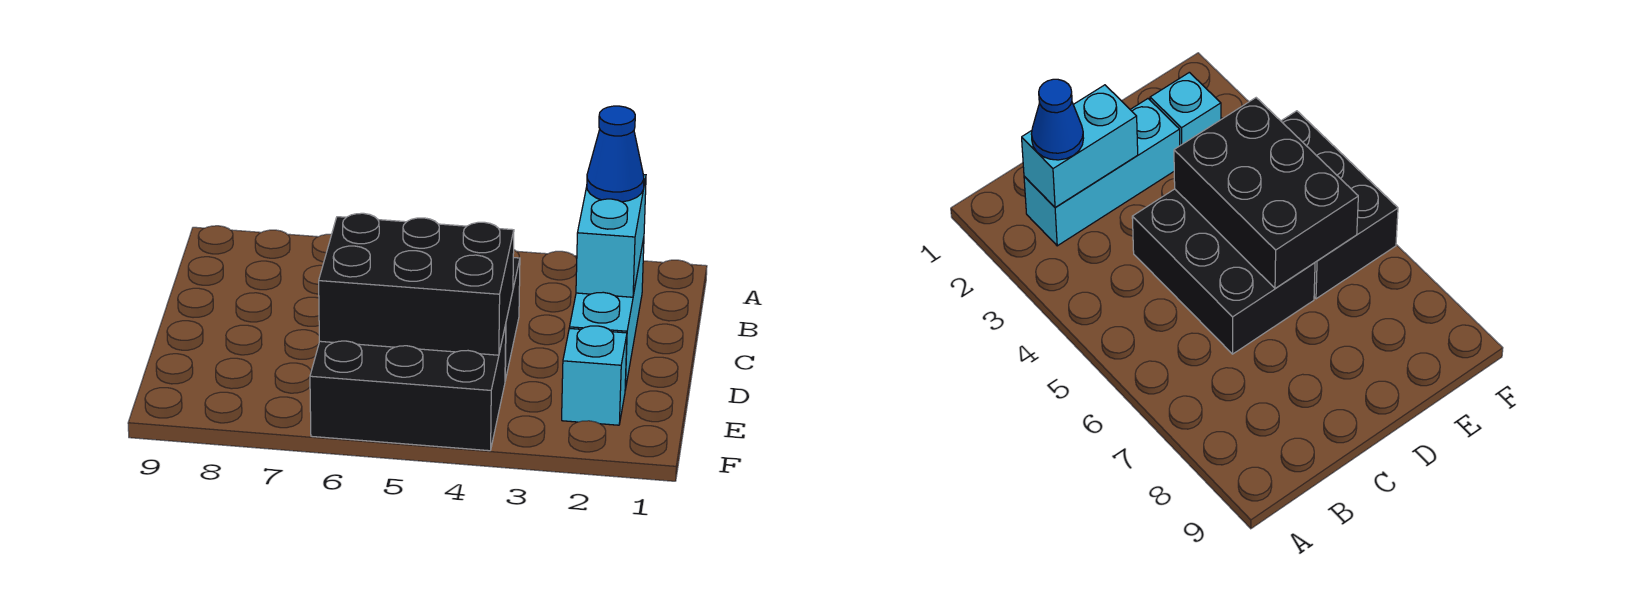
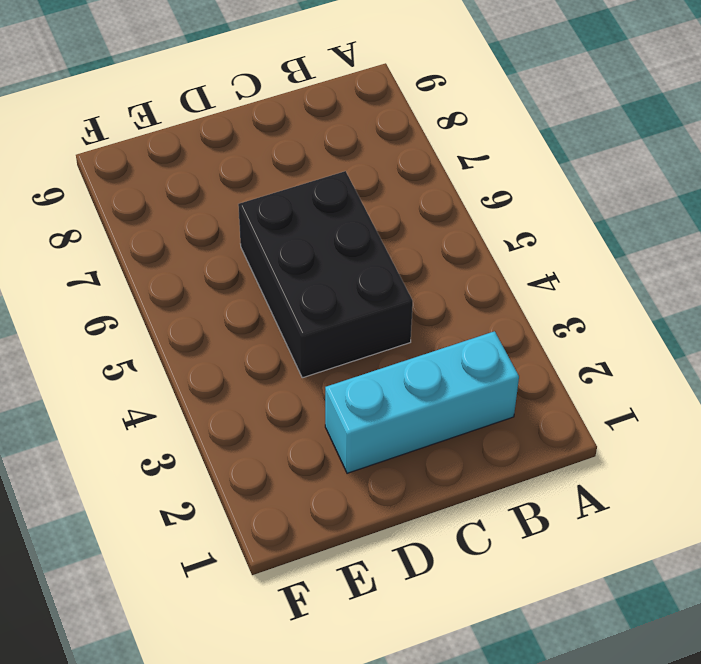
none -> cyan brick E2 level 1
none -> black brick E4:F6 level 1

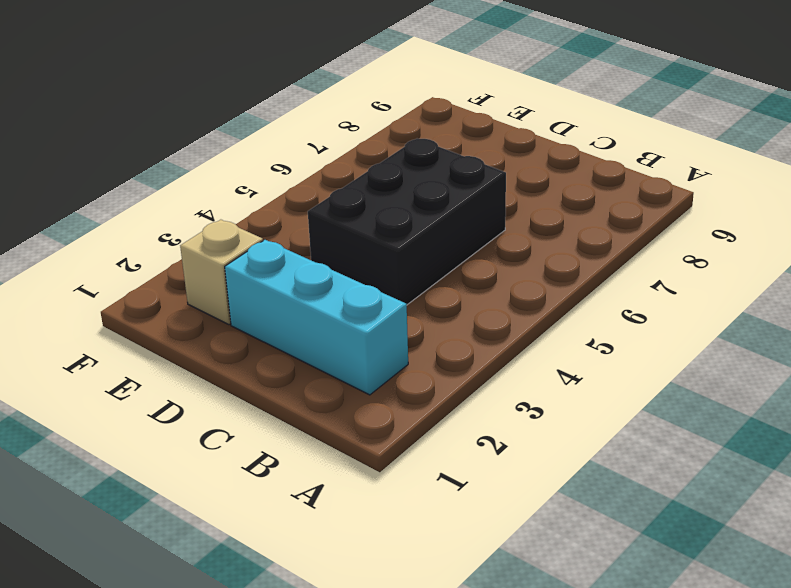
tan brick E2 level 1 -> cyan brick E2 level 1
none -> black brick E4:F6 level 1
none -> cyan brick B2:C2 level 2

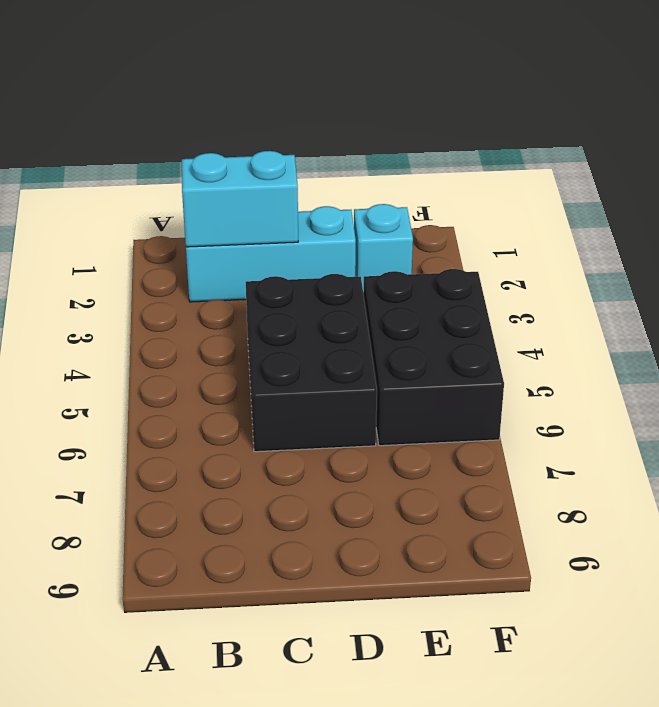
none -> black brick D4:E6 level 2
none -> blue cone B2 level 3

